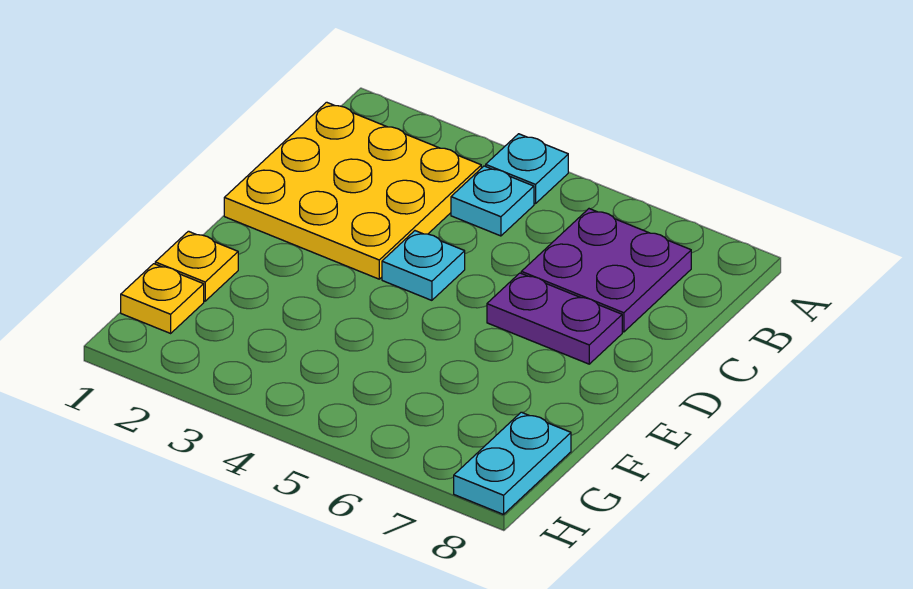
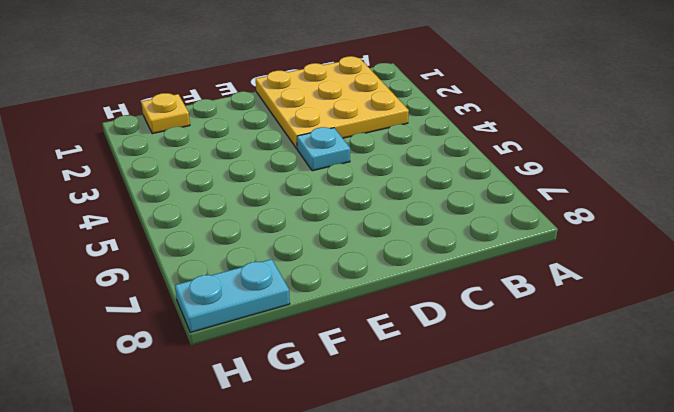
none -> cyan plate A4 level 1
none -> cyan plate B4 level 1

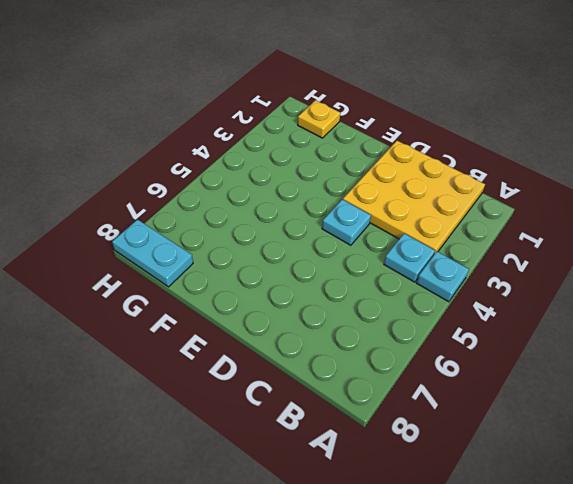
none -> purple plate B6:C7 level 1
none -> purple plate D6:D7 level 1

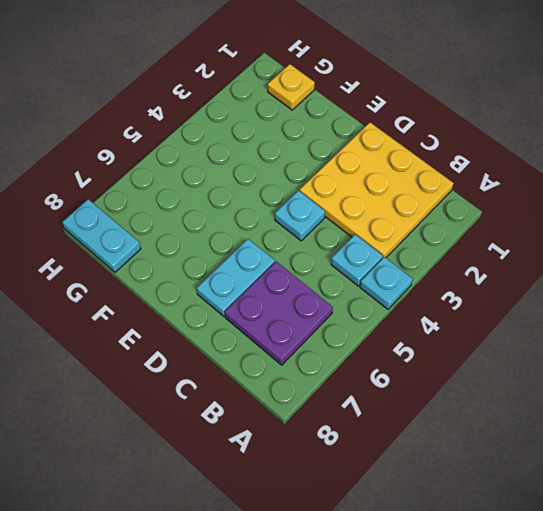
cyan plate D6:D7 level 1 -> purple plate D6:D7 level 1
none -> yellow plate F1 level 1

